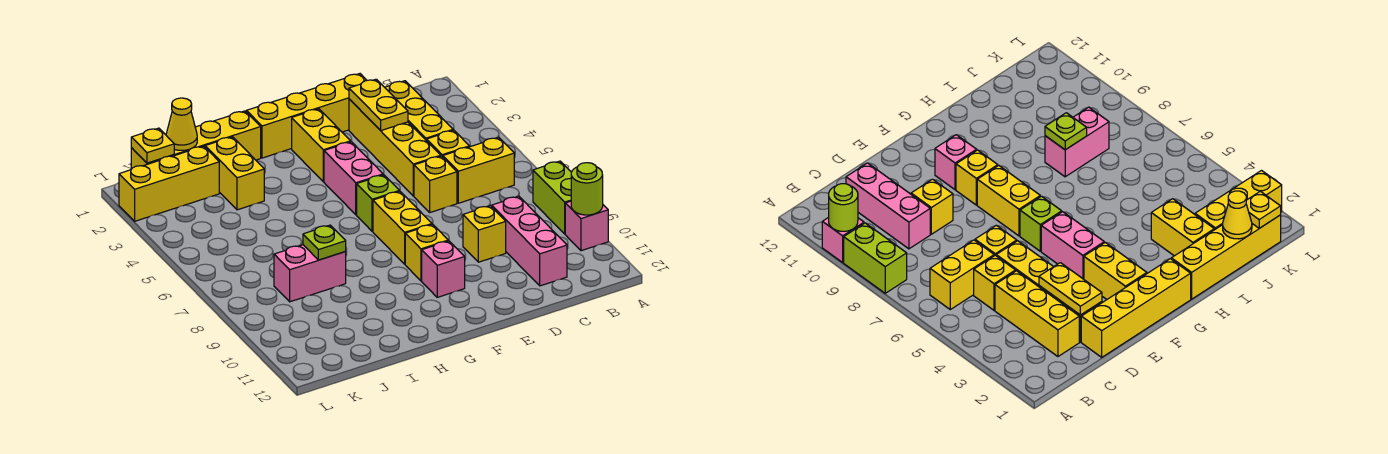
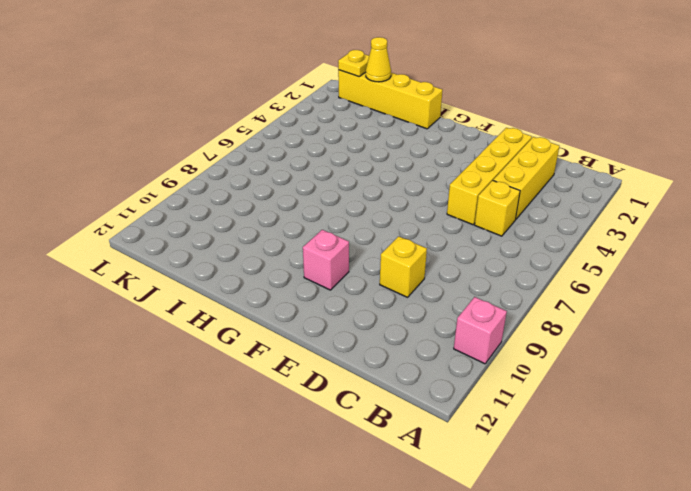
none -> lime brick A8:A9 level 1
none -> yellow brick B6:C6 level 1
none -> pink brick C9:C11 level 1

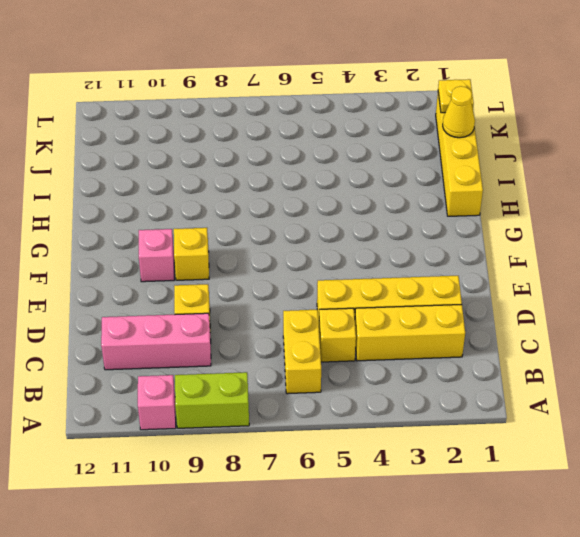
none -> yellow brick D1:G1 level 1
none -> yellow brick D6 level 1
none -> yellow brick F2:F3 level 1

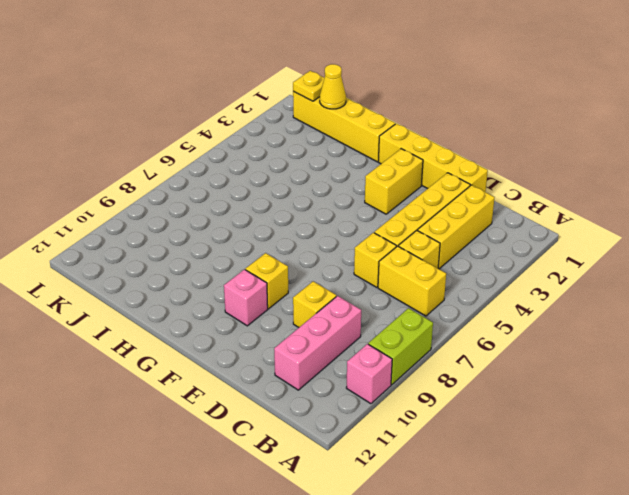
none -> pink brick F4:F5 level 1
none -> lime brick F6 level 1
none -> yellow brick F7:F8 level 1

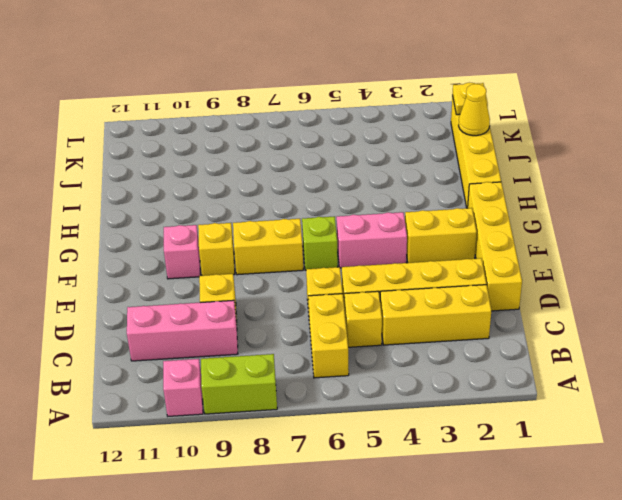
none -> yellow brick I2:I3 level 1
none -> pink brick I8:J8 level 1
none -> yellow brick J2:L2 level 1

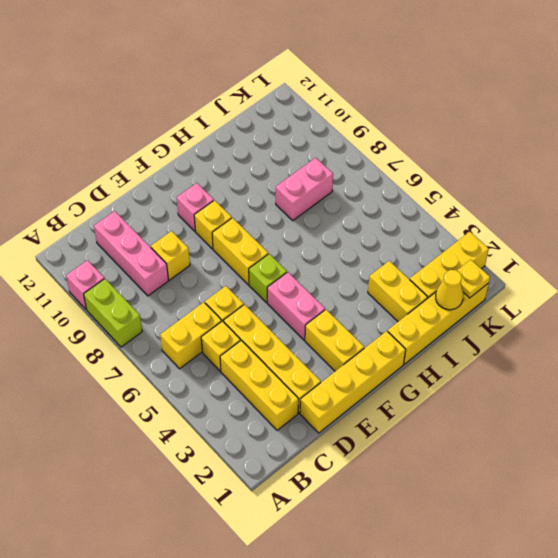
none -> lime round brick A10 level 2
none -> yellow plate D2:D3 level 2
none -> lime plate I8 level 2

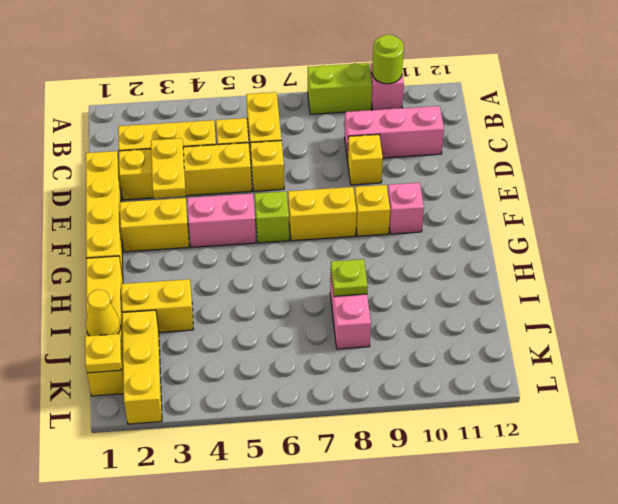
yellow plate D3:E3 level 2 -> yellow plate D2:D3 level 2

